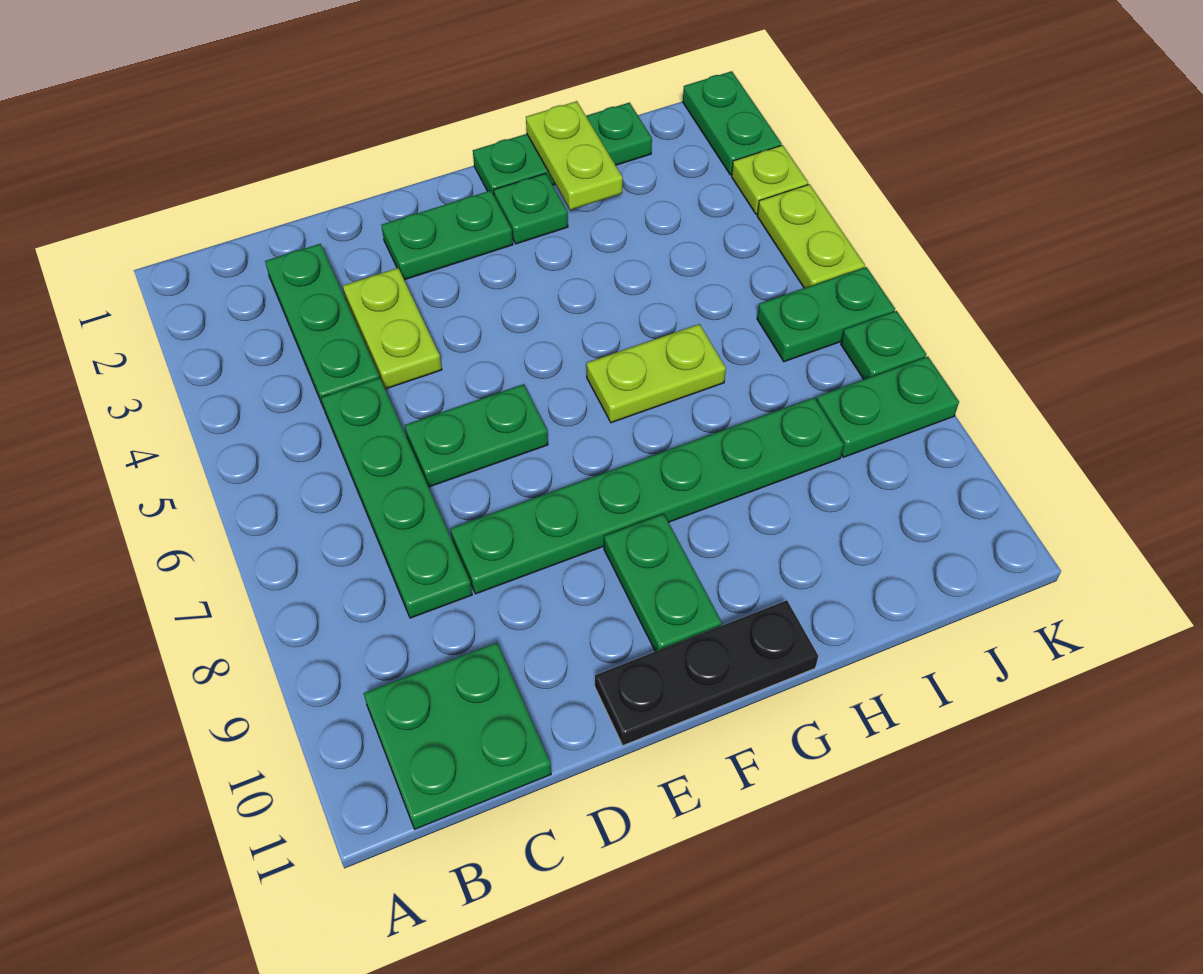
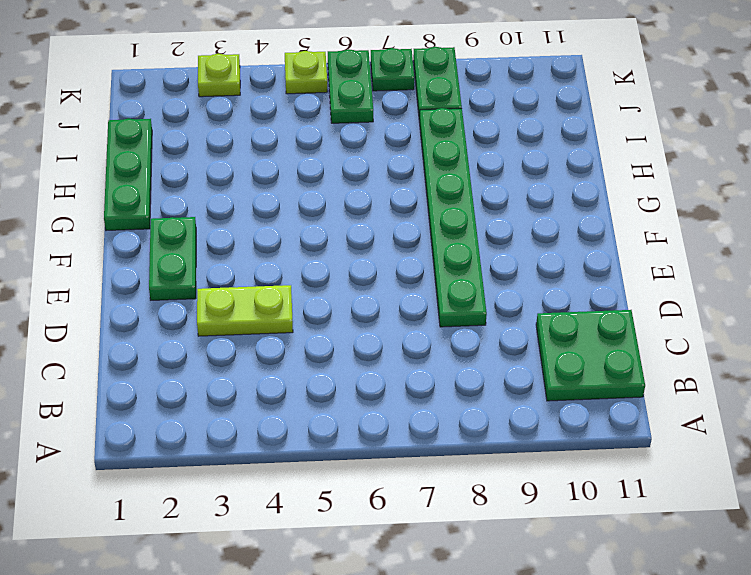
lime plate K5 level 1 -> lime plate K4:K5 level 1
none -> green plate C2:C4 level 1
none -> green plate C5:C8 level 1
none -> green plate D6:E6 level 1

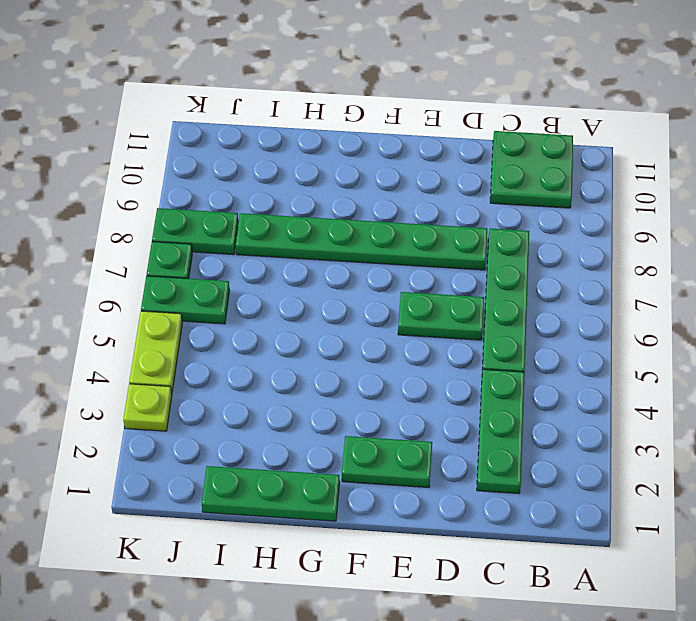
none -> lime plate D3:D4 level 1
none -> black plate E11:G11 level 1
none -> green plate F9:F10 level 1

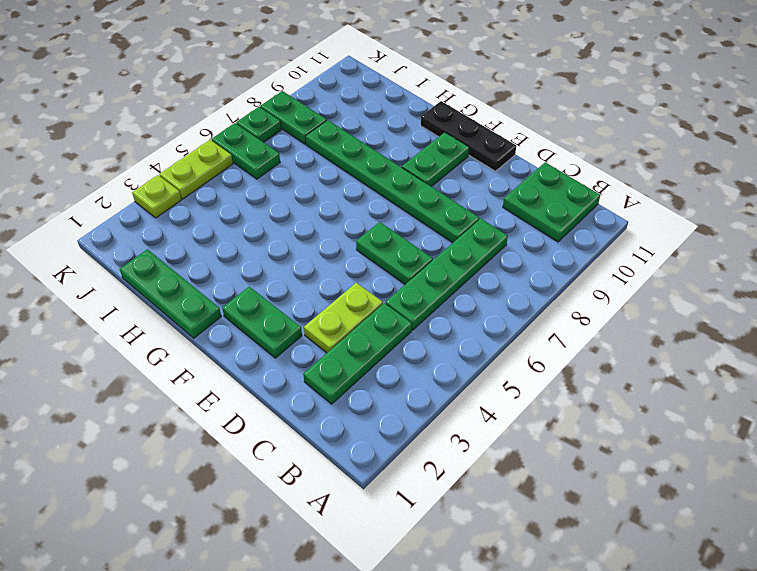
none -> green plate G2 level 1
none -> lime plate G6:H6 level 1
none -> green plate K1:K2 level 1

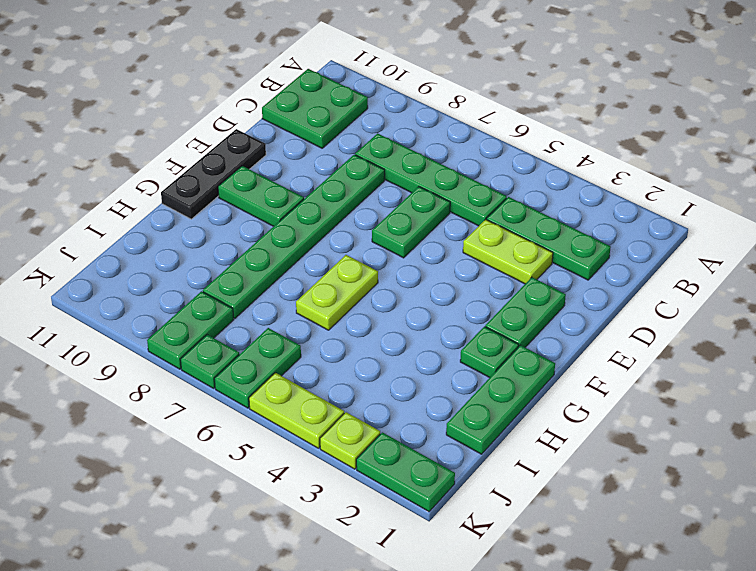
none -> lime plate H1:H2 level 2

